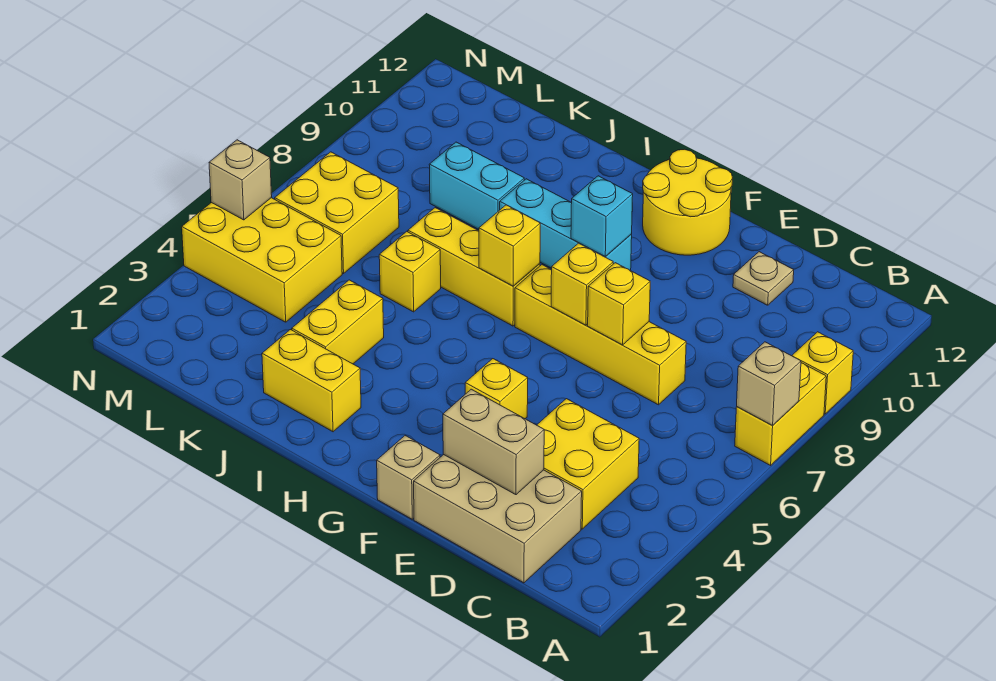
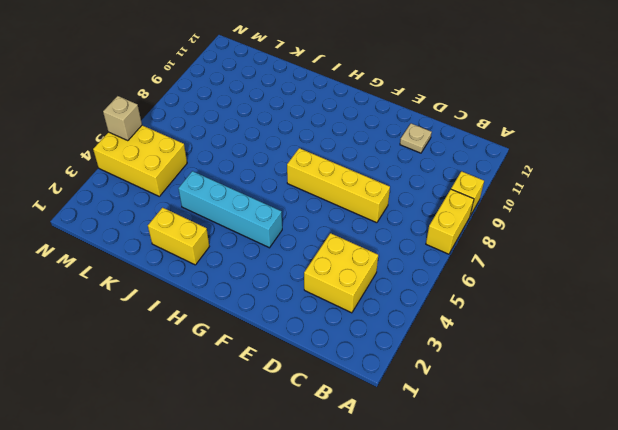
cyan brick G4:J4 level 1 -> yellow brick J3:J4 level 1
none -> tan brick C1:E2 level 1
none -> tan brick F1 level 1
none -> yellow brick F4 level 1

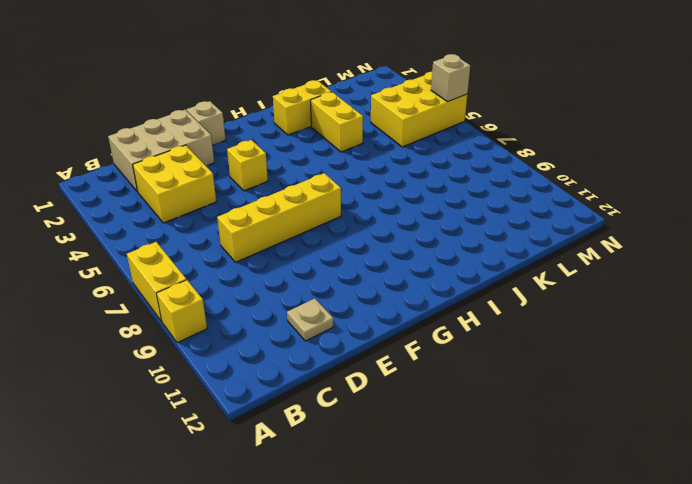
none -> yellow round brick F11:G12 level 1
none -> cyan brick G9:I9 level 1
none -> yellow brick H7:J7 level 1

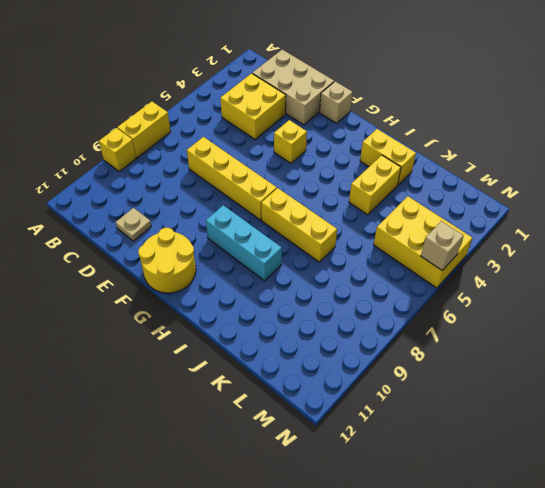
none -> yellow brick J6 level 1
none -> cyan brick J9:K9 level 1
none -> yellow brick L6:M7 level 1

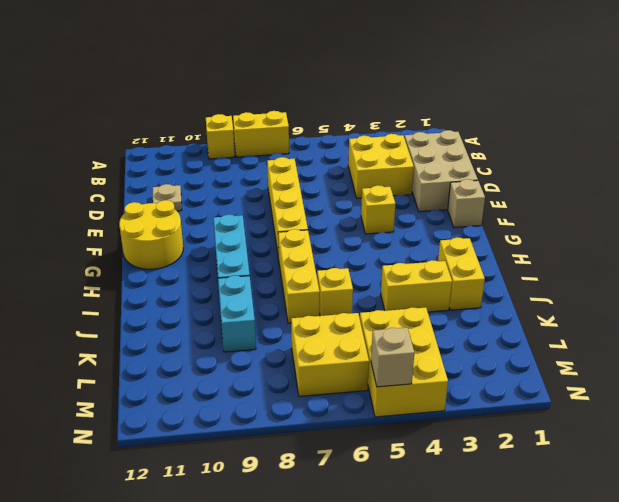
none -> tan brick A7 level 2
none -> tan brick D2:E2 level 2
none -> yellow brick E7 level 2

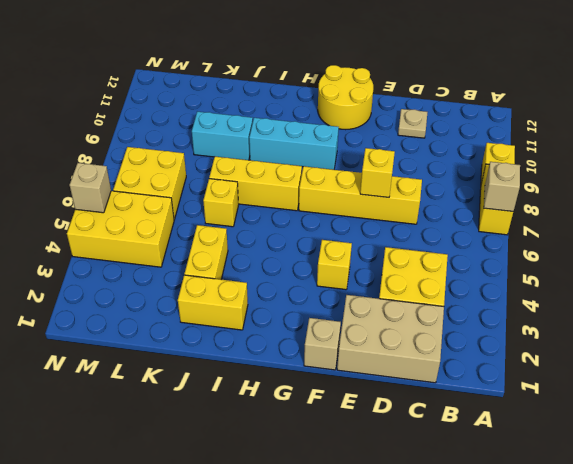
none -> tan brick D2:E2 level 2
none -> yellow brick F7 level 2
none -> cyan brick G9 level 2

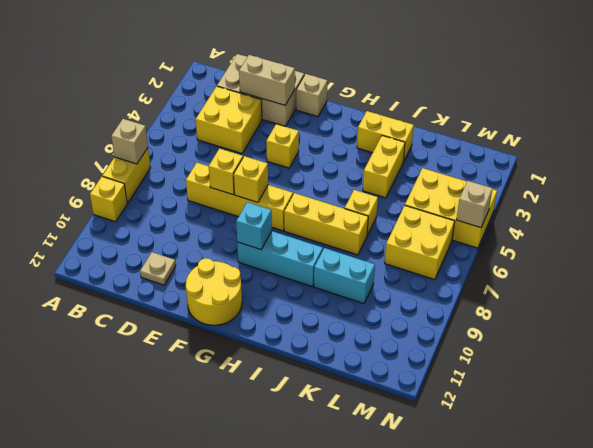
none -> yellow brick H7 level 2

